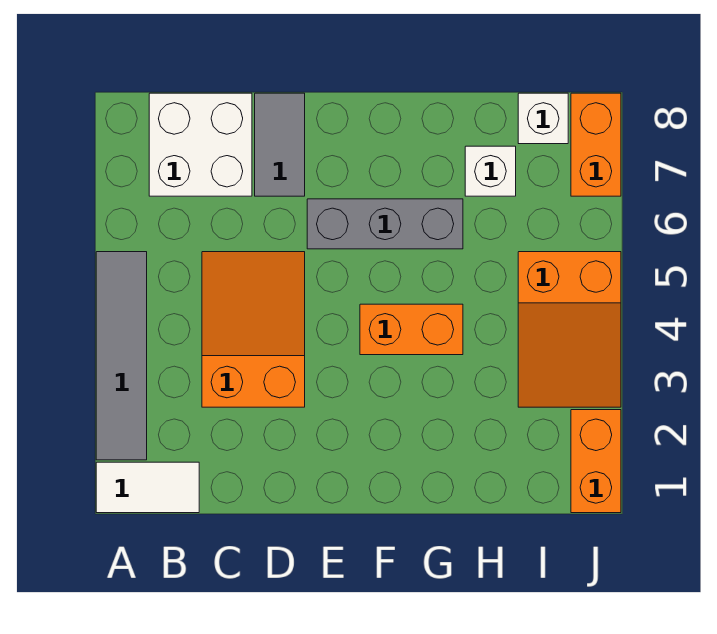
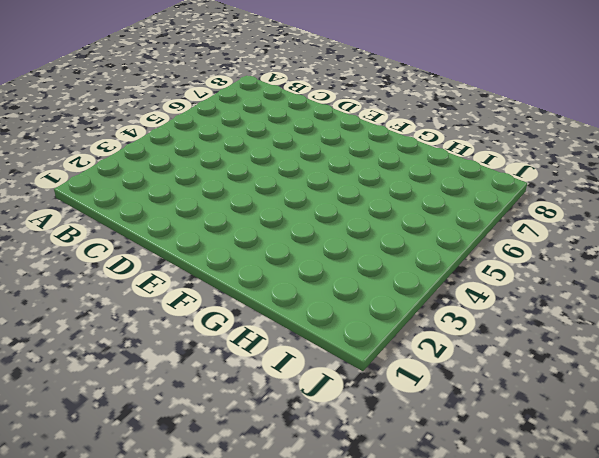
none -> white tile A1:B1 level 1
none -> grey tile A2:A5 level 1
none -> white brick B7:C8 level 1

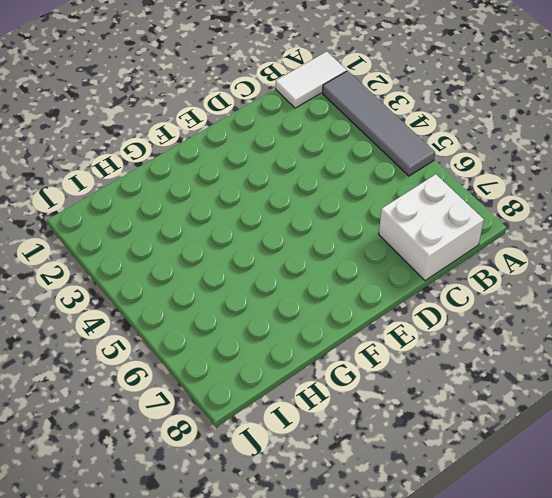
none -> orange slope C3:D5 level 1 top 3
none -> grey tile D7:D8 level 1
none -> grey brick E6:G6 level 1

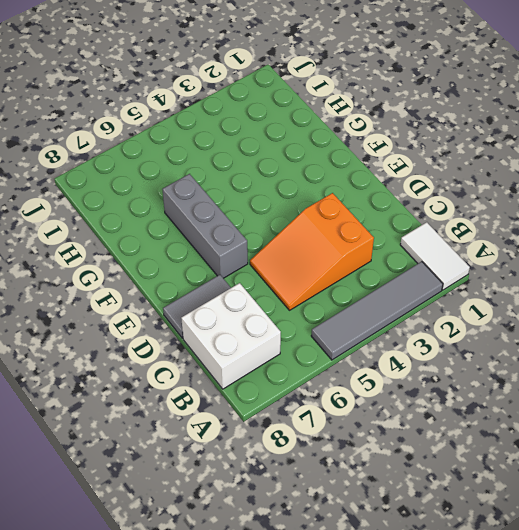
none -> orange brick F4:G4 level 1
none -> white brick H7 level 1
none -> orange slope I3:J5 level 1 top 5

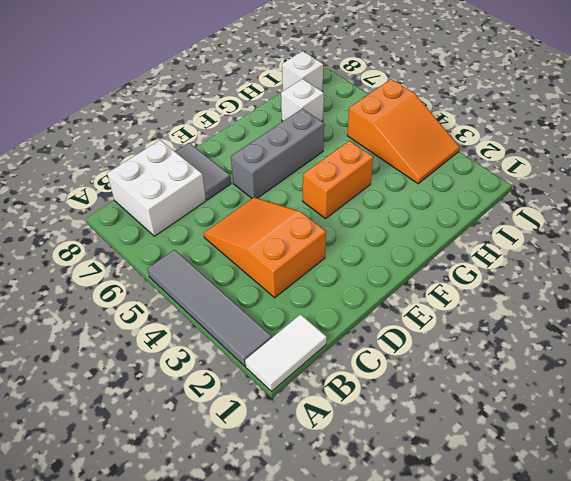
none -> orange brick J1:J2 level 1
none -> orange brick J7:J8 level 1

